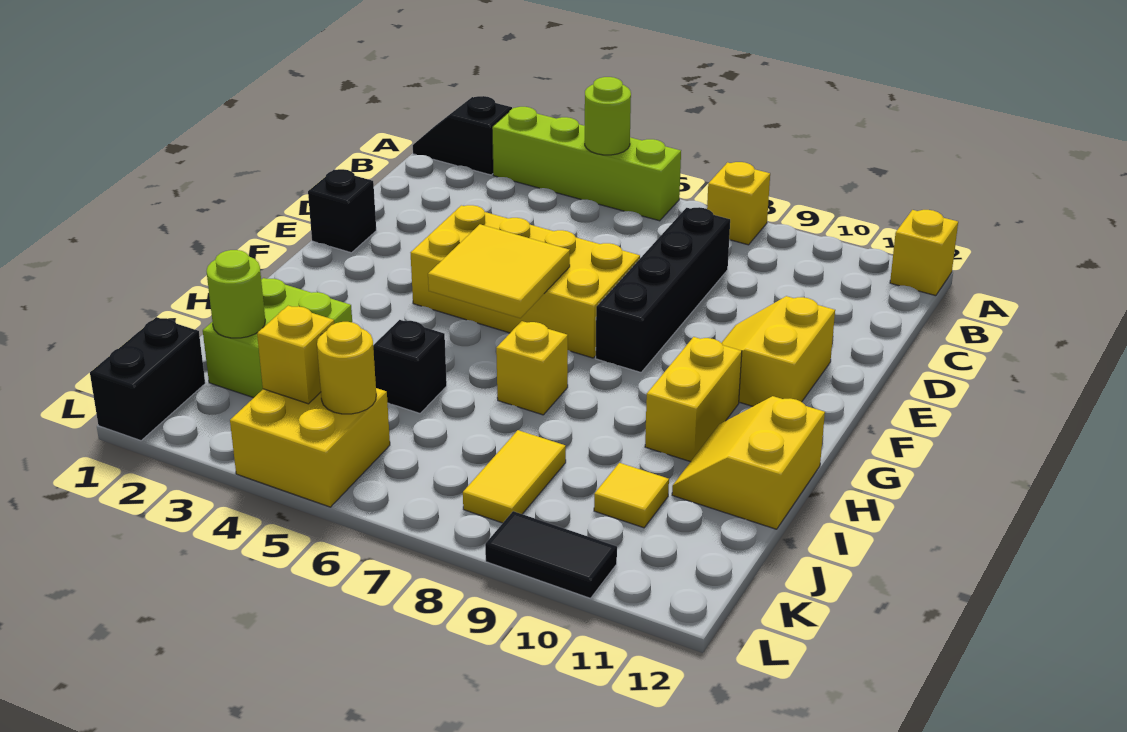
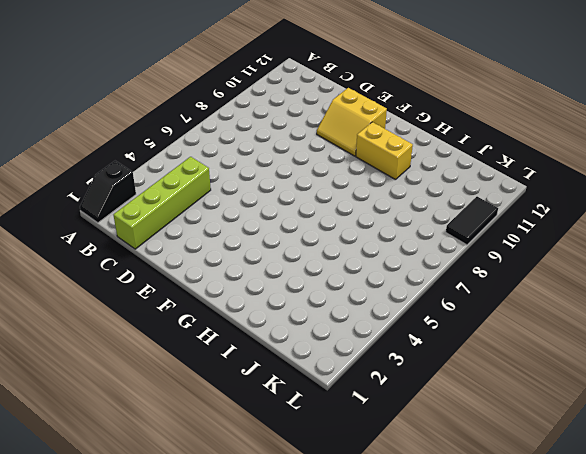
lime brick C1:C4 level 1 -> lime brick A3:A6 level 1
none -> yellow brick A8 level 1
none -> yellow brick A12 level 1
none -> black brick C8:F8 level 1

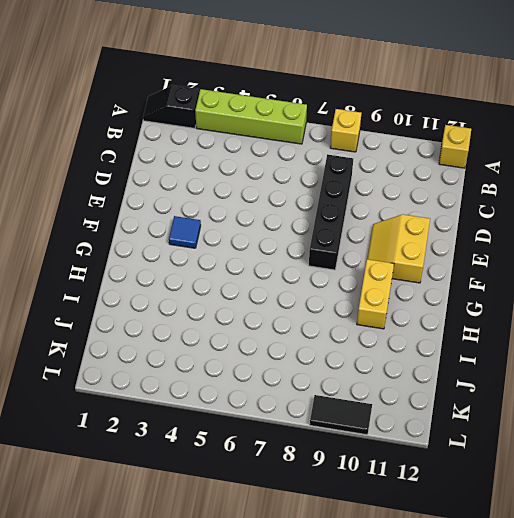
blue tile F3 level 1 -> none
none -> black brick E1 level 1
none -> yellow brick E4:F7 level 1
none -> yellow brick H7 level 1

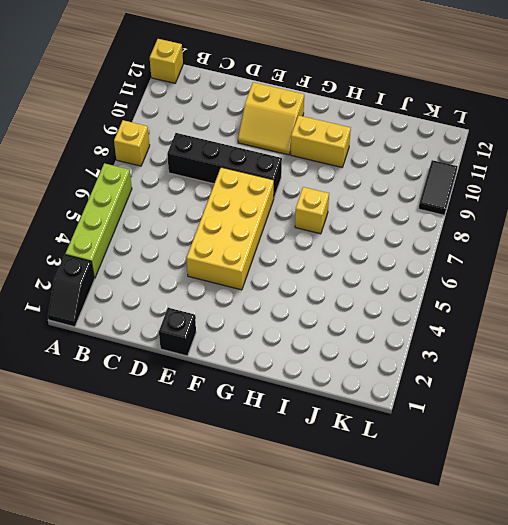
none -> yellow slope H11:I12 level 1 top 12
none -> lime brick I2:J3 level 1
none -> black brick I5 level 1

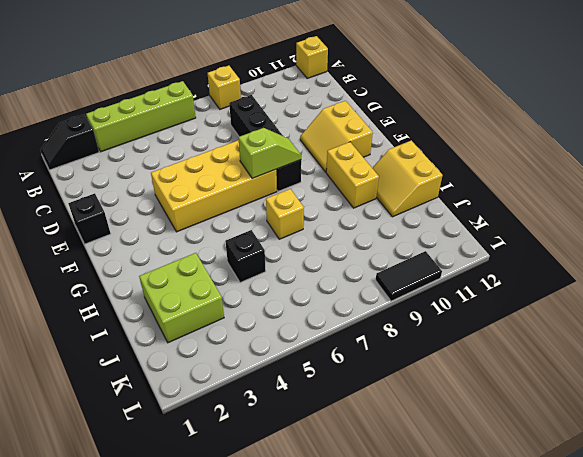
lime slope F7:F8 level 2 top 7 -> none
none -> yellow tile J8:K8 level 1
none -> yellow tile J10 level 1
none -> black brick K1:L1 level 1

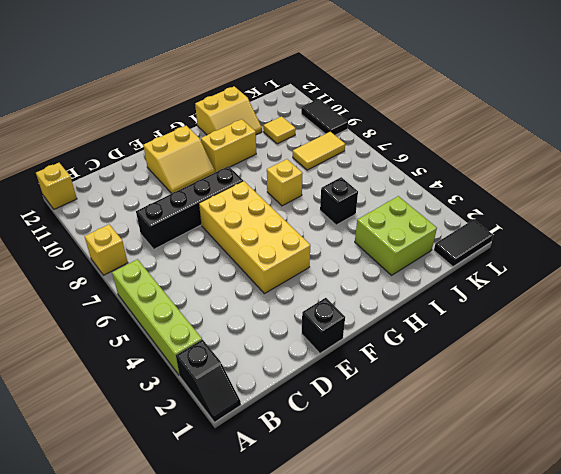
black tile K1:L1 level 1 -> black brick K1:L1 level 1
none -> yellow brick K4:L5 level 1
none -> lime round brick A5 level 2
none -> yellow tile F5:G6 level 2

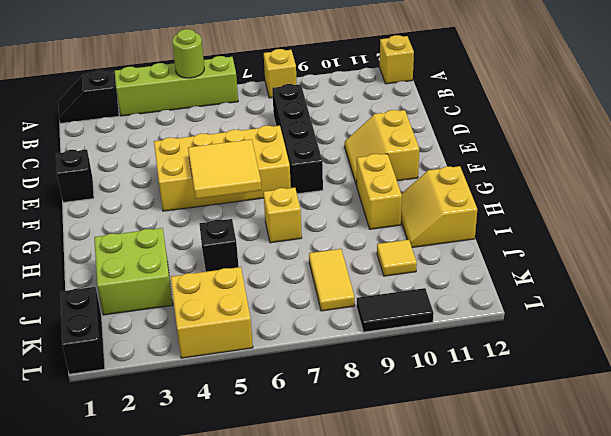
none -> lime round brick J2 level 2
none -> yellow brick K4 level 2
none -> yellow round brick K5 level 2

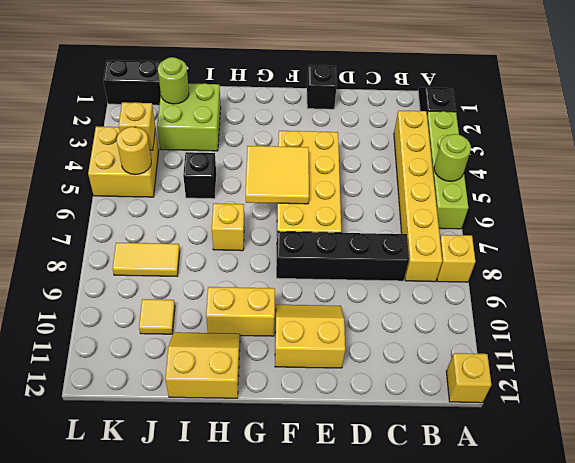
yellow brick B3:B8 level 1 -> none
none -> black tile L9:L10 level 1

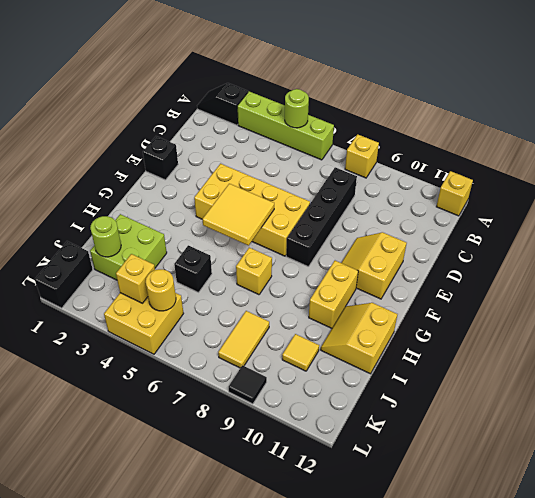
black tile L9 level 1 -> black tile L9:L10 level 1

